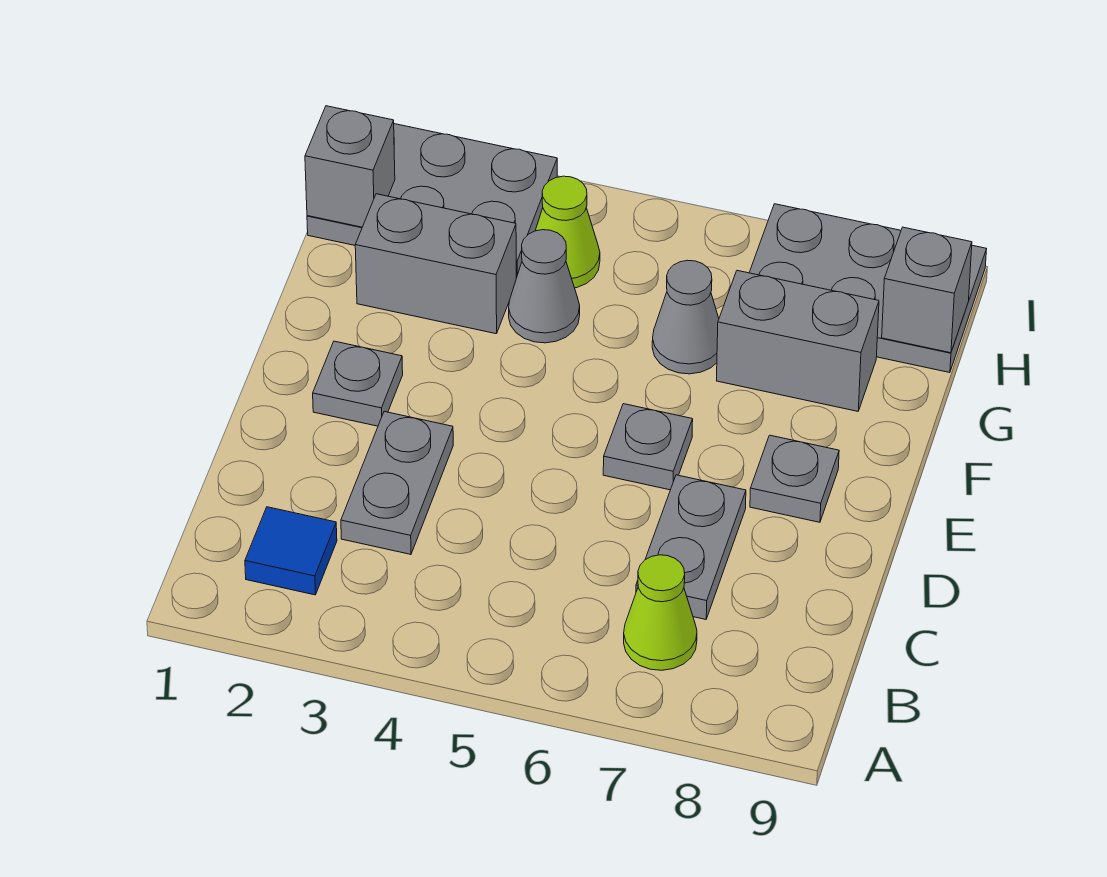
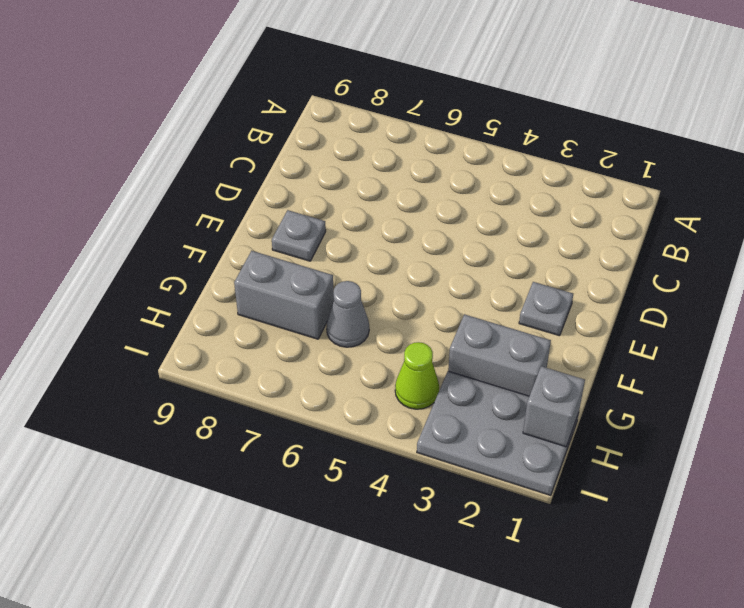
none -> blue tile B2 level 1
none -> lime cone B7 level 1
none -> grey plate C3:D3 level 1

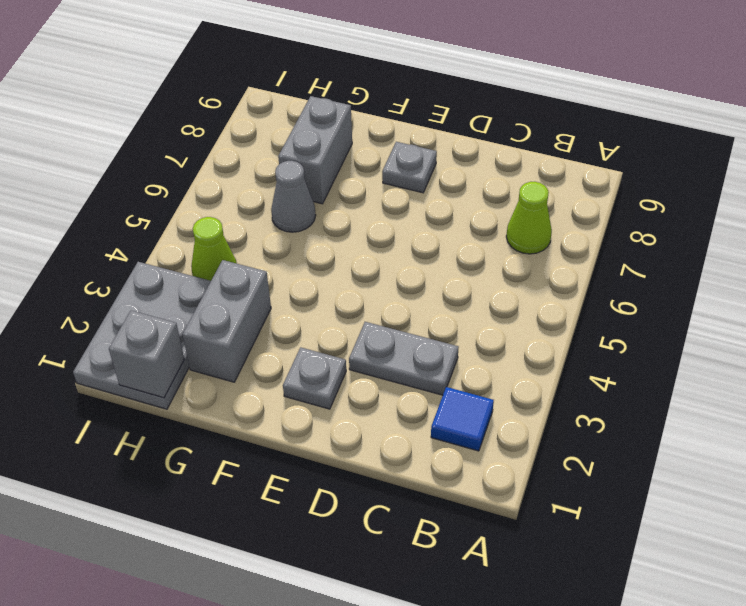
none -> grey plate C7:D7 level 1
none -> grey plate E6 level 1
none -> grey cone G4 level 1

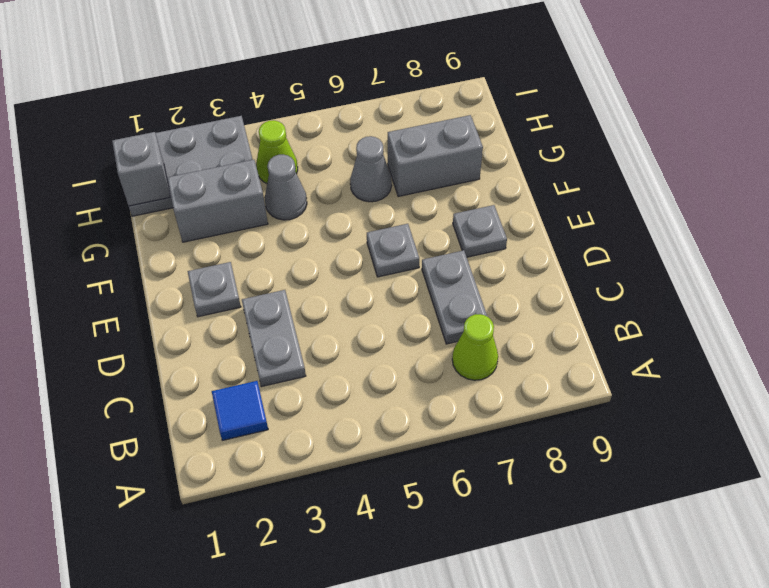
none -> grey plate H7:I9 level 1
none -> grey brick H9 level 2

